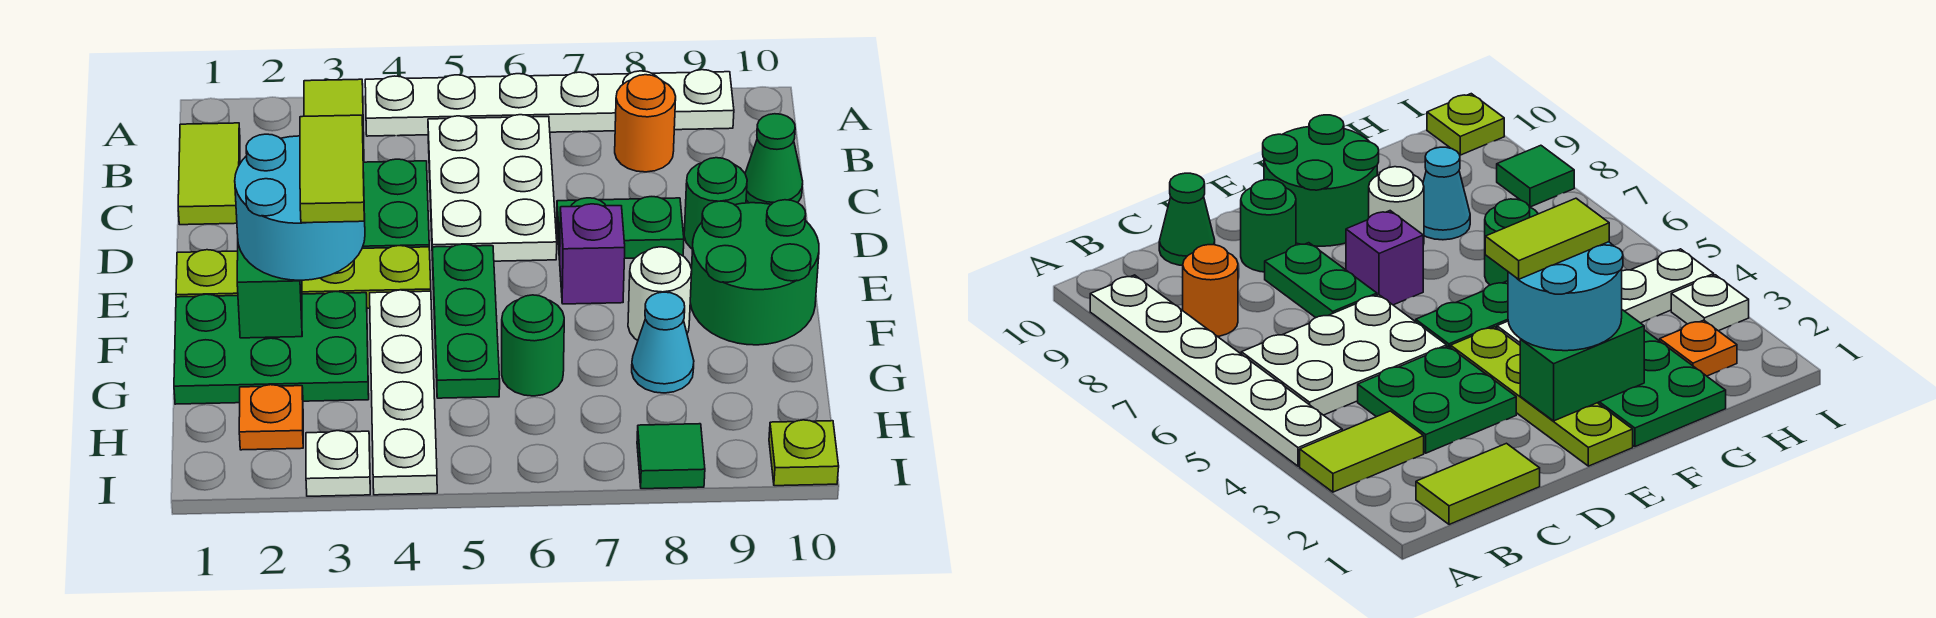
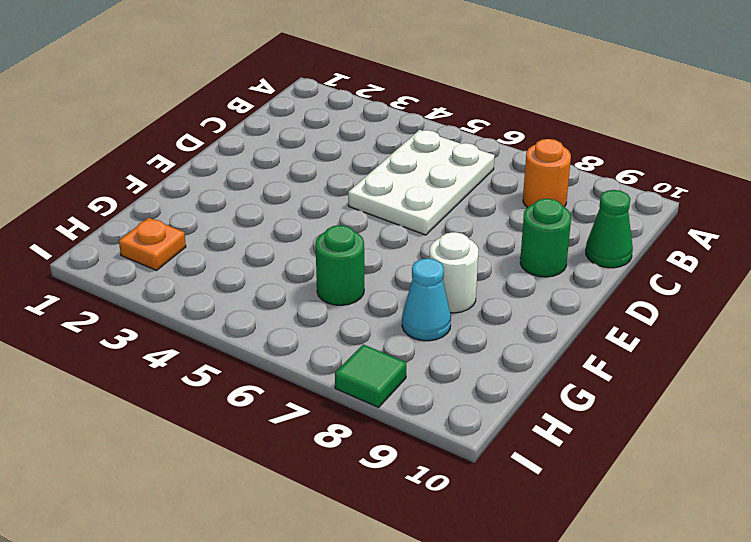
none -> lime tile A3:B3 level 1
none -> white plate A4:A9 level 1
none -> lime tile B1:C1 level 1

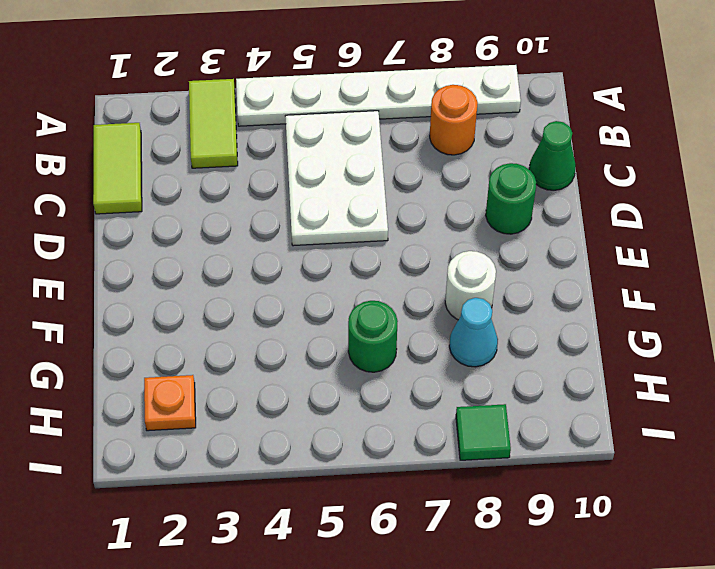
none -> green plate C3:D4 level 1
none -> green plate D7:D8 level 1
none -> lime plate E1:E4 level 1

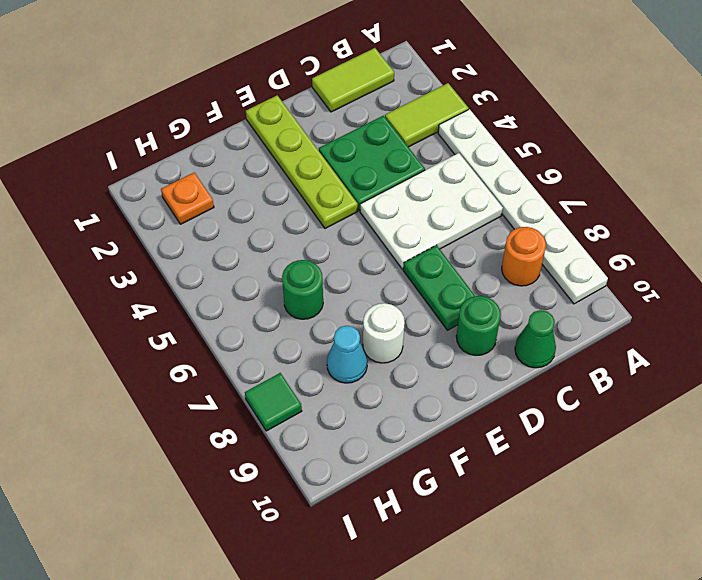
none -> green plate E5:G5 level 1
none -> purple brick E7 level 1
none -> green round brick E9:F10 level 1

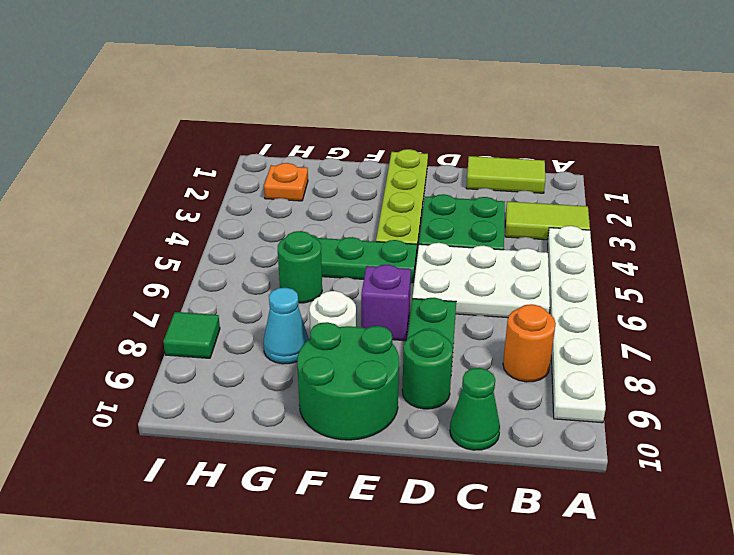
none -> green plate F1:G3 level 1
none -> white plate F4:I4 level 1
none -> white plate I3 level 1

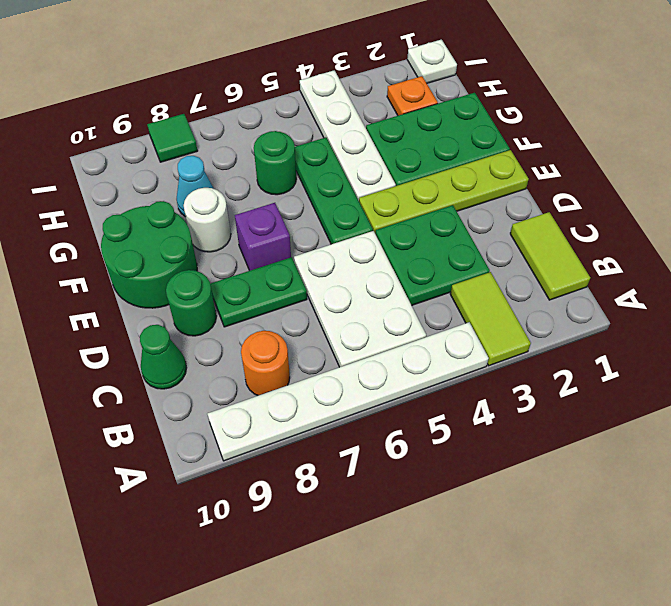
white plate I1 level 1 -> white plate I3 level 1
none -> lime plate I10 level 1
none -> green brick E2:F2 level 2
none -> cyan round brick E2:F3 level 3

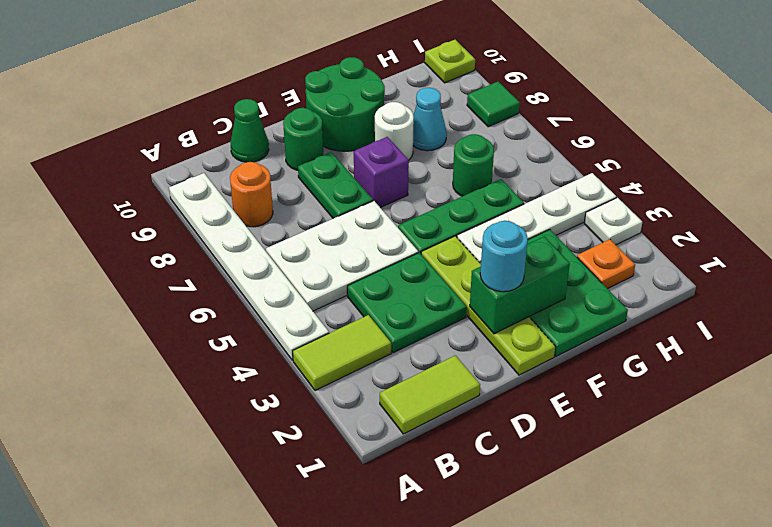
cyan round brick E2 level 3 -> cyan round brick E2:F3 level 3
none -> lime tile E3:F3 level 4

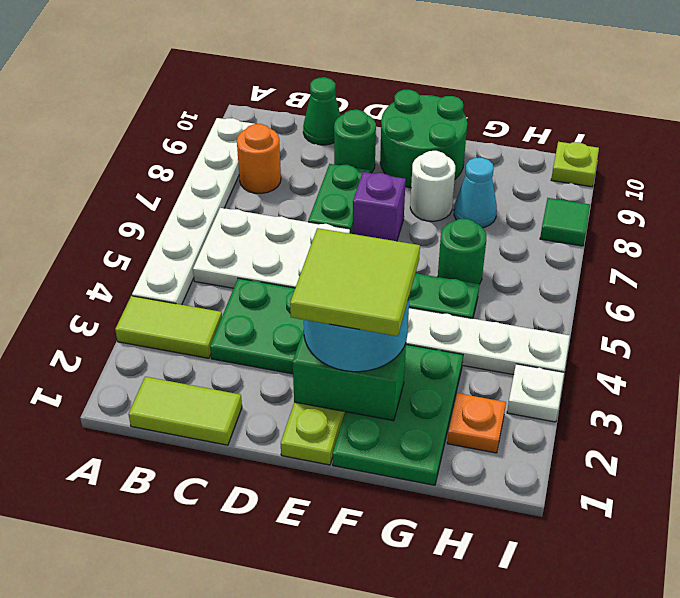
lime tile E2:F3 level 4 -> lime tile E3:F3 level 4

